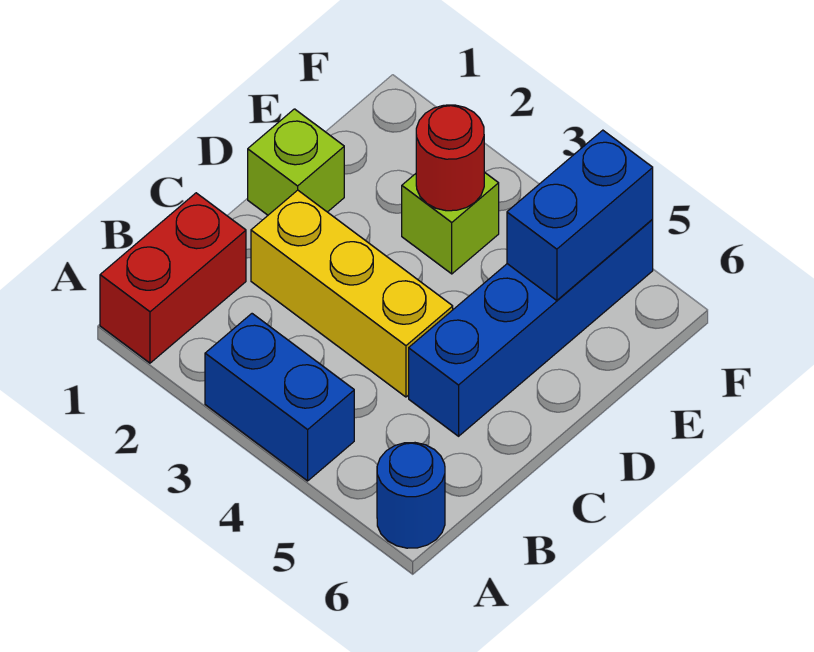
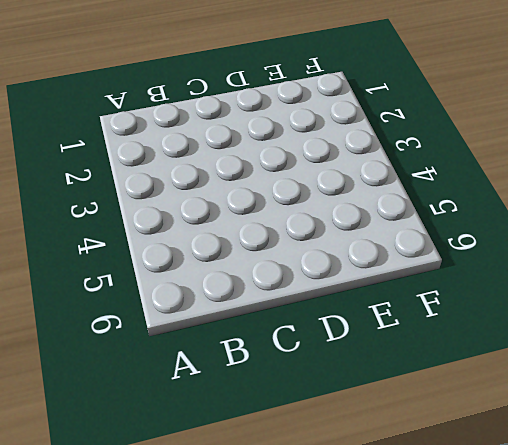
none -> red brick A1:B1 level 1
none -> blue brick A3:A4 level 1

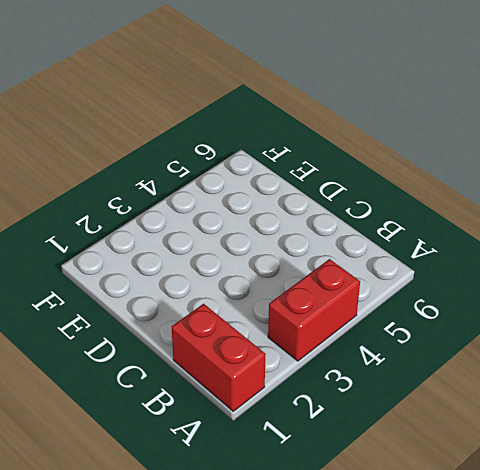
red brick A3:A4 level 1 -> blue brick A3:A4 level 1
none -> blue round brick A6 level 1
none -> yellow brick C2:C4 level 1

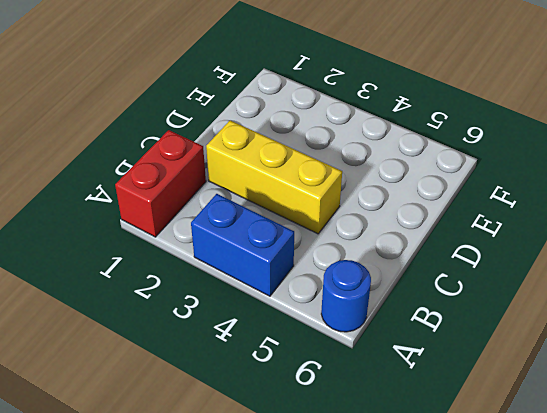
none -> blue brick C5:F5 level 1
none -> lime brick D1 level 1

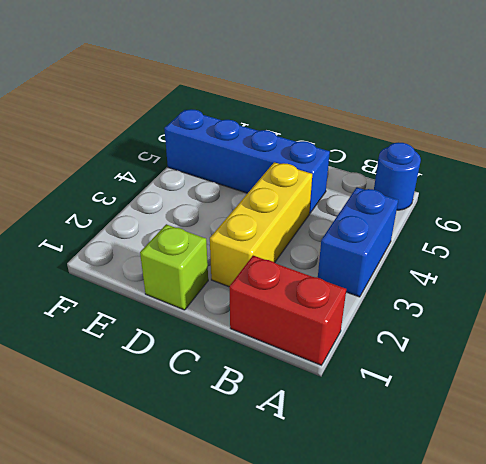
none -> lime brick E3 level 1
none -> red round brick E3 level 2

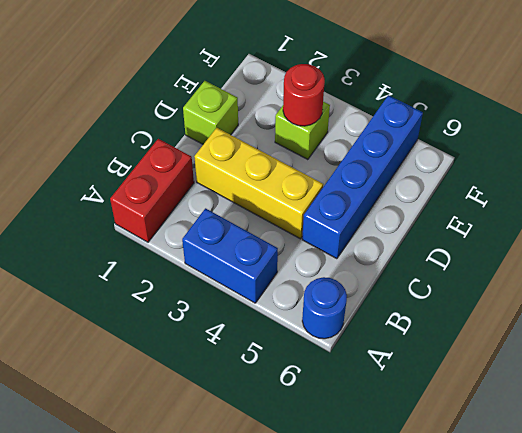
none -> blue brick E5:F5 level 2

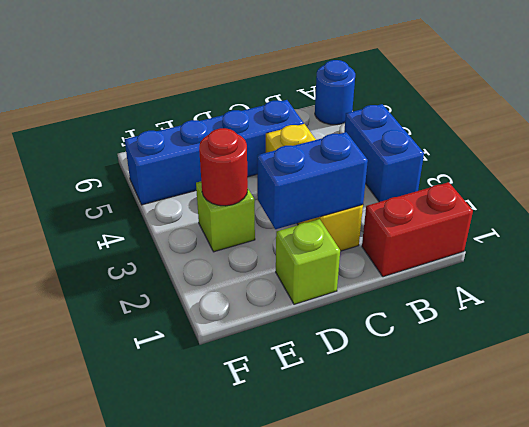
blue brick C2:D2 level 2 -> blue brick E5:F5 level 2

